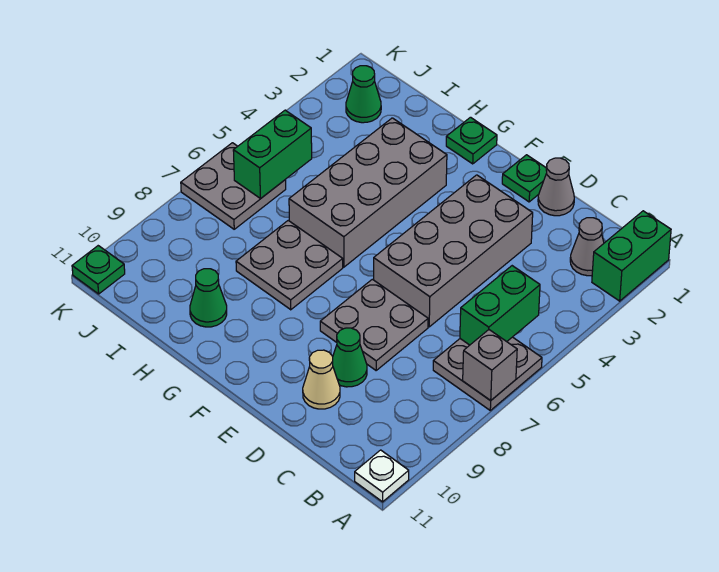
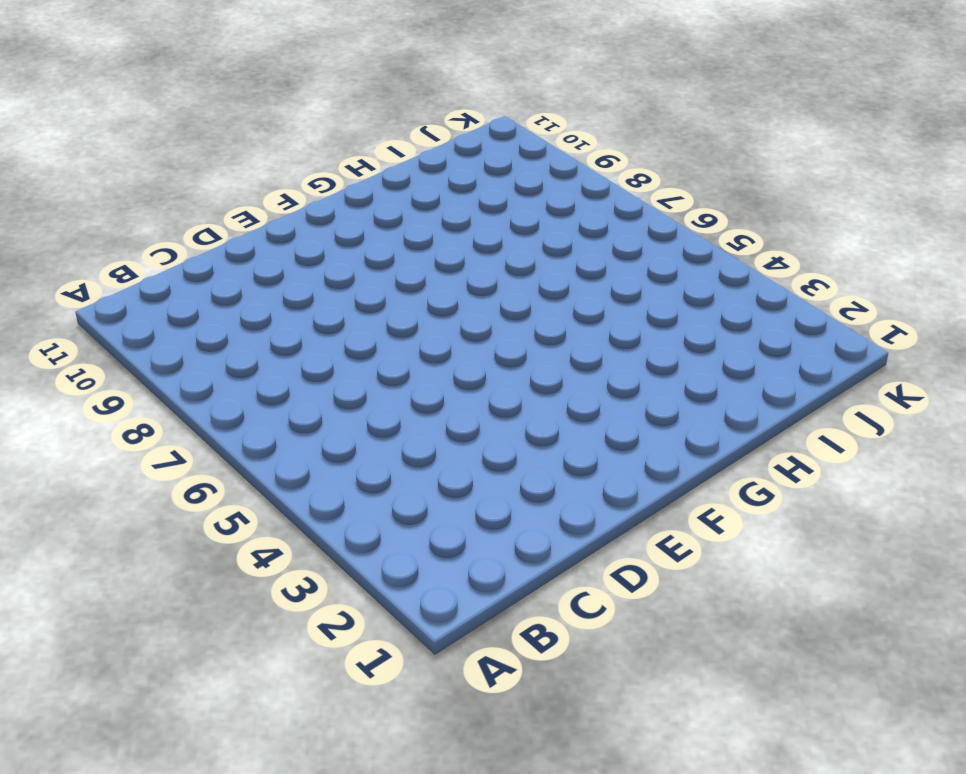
none -> green brick A1:A2 level 1
none -> grey plate A6:B7 level 1
none -> white plate A11 level 1

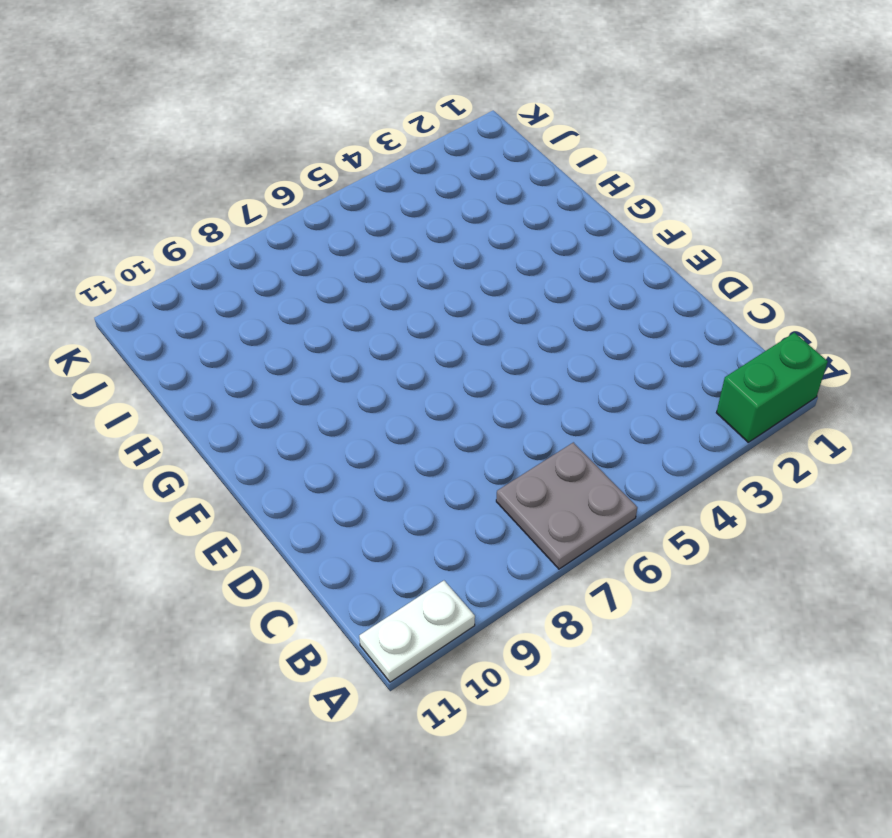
white plate A10:A11 level 1 -> white plate A11 level 1
none -> grey cone B2 level 1
none -> grey cone D1 level 1
none -> grey brick D3:E6 level 1

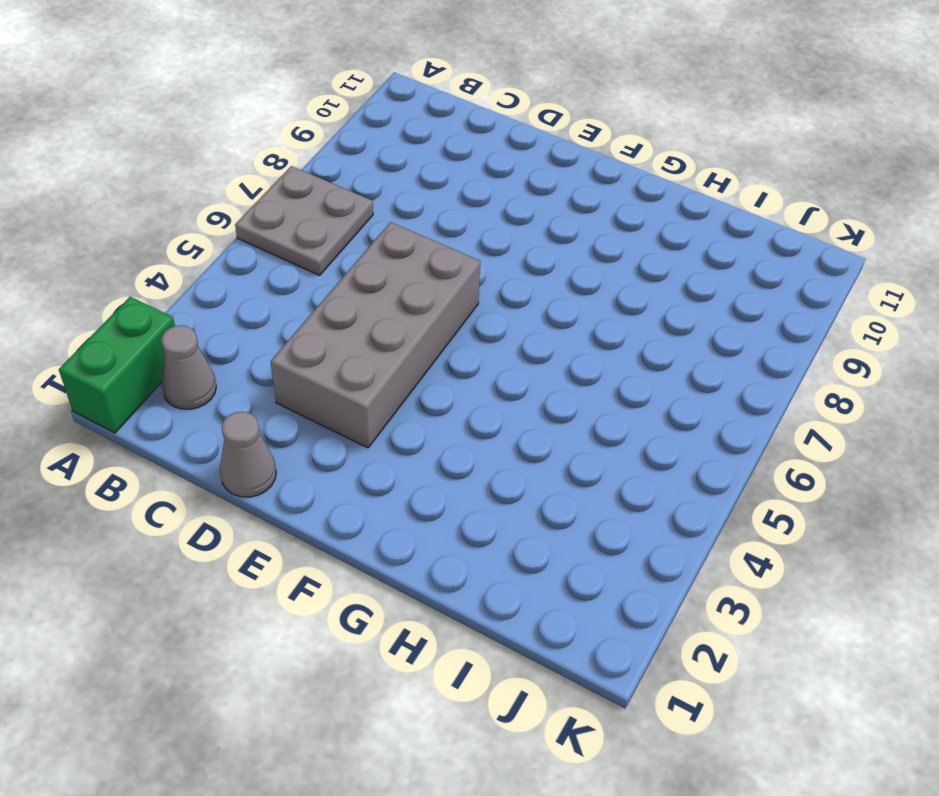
none -> white plate A11 level 1
none -> grey plate D7:E8 level 1
none -> green cone D9 level 1

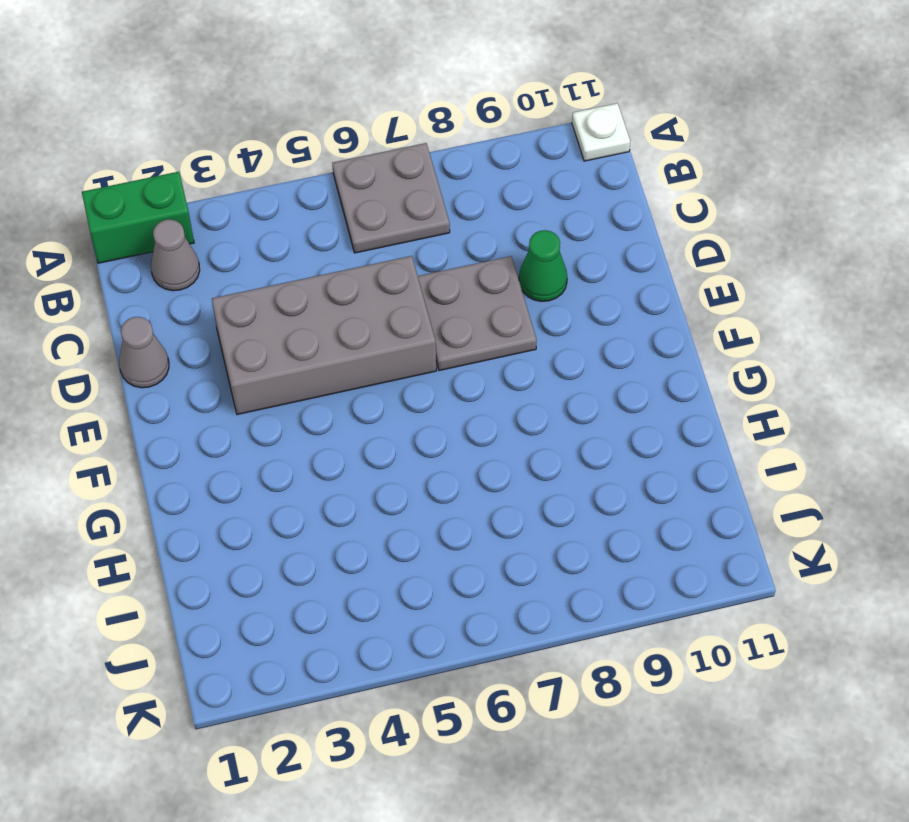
none -> tan cone D10 level 1
none -> green plate E1 level 1
none -> green plate G1 level 1

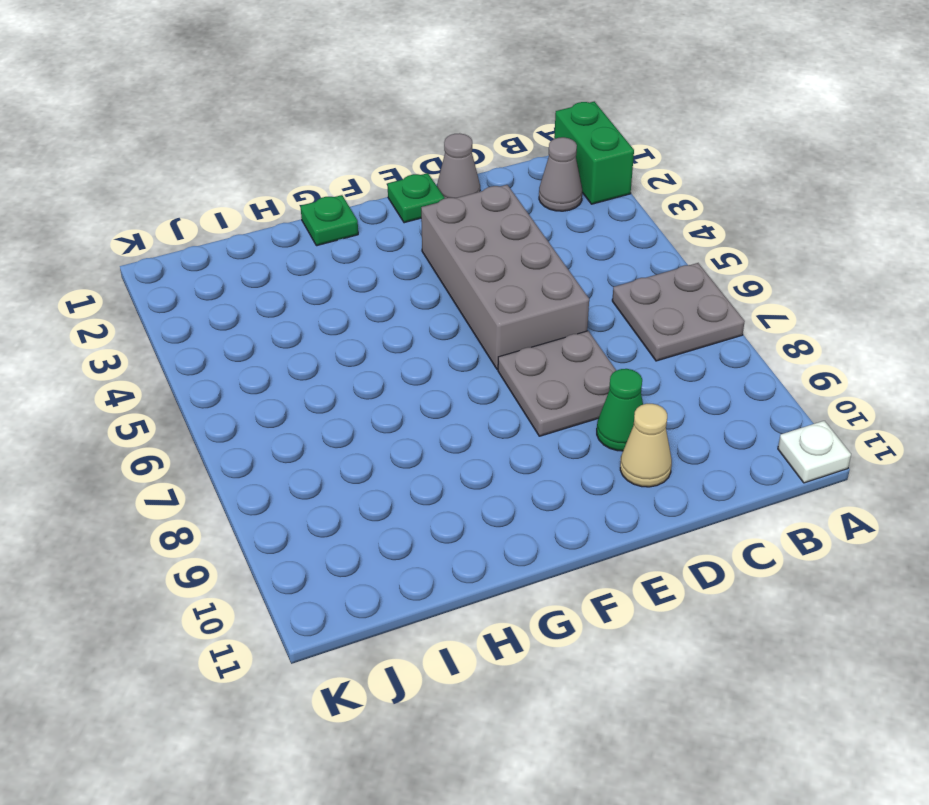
none -> grey brick G3:H6 level 1
none -> grey plate G7:H8 level 1
none -> green cone H10 level 1

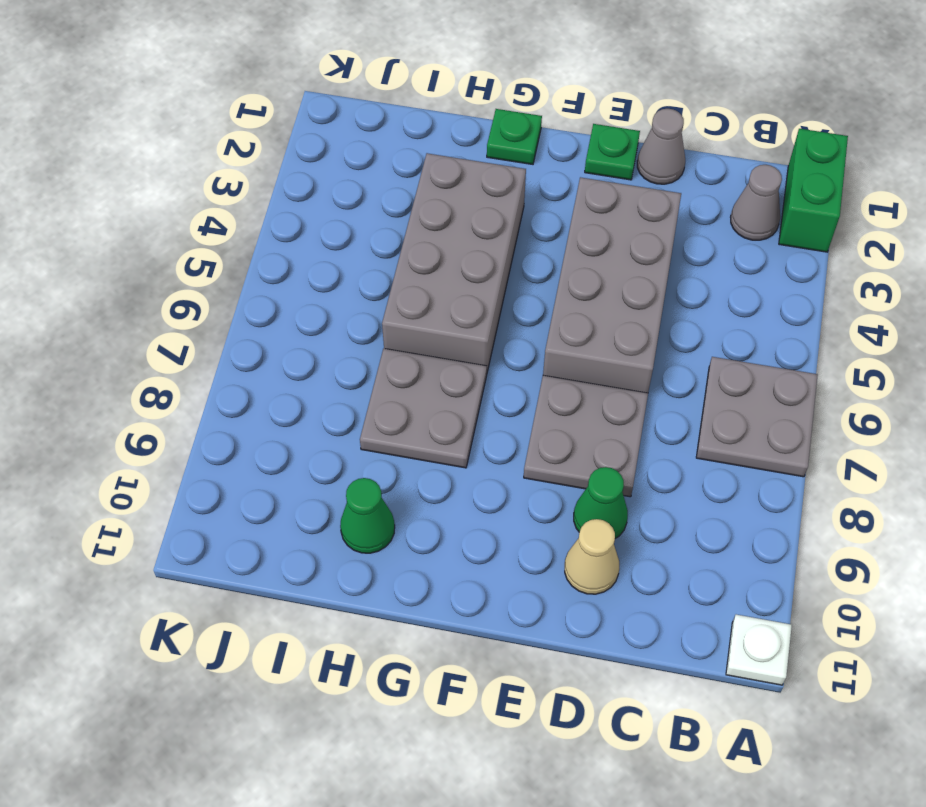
none -> green cone J2 level 1
none -> grey plate J6:K7 level 1
none -> green plate K11 level 1

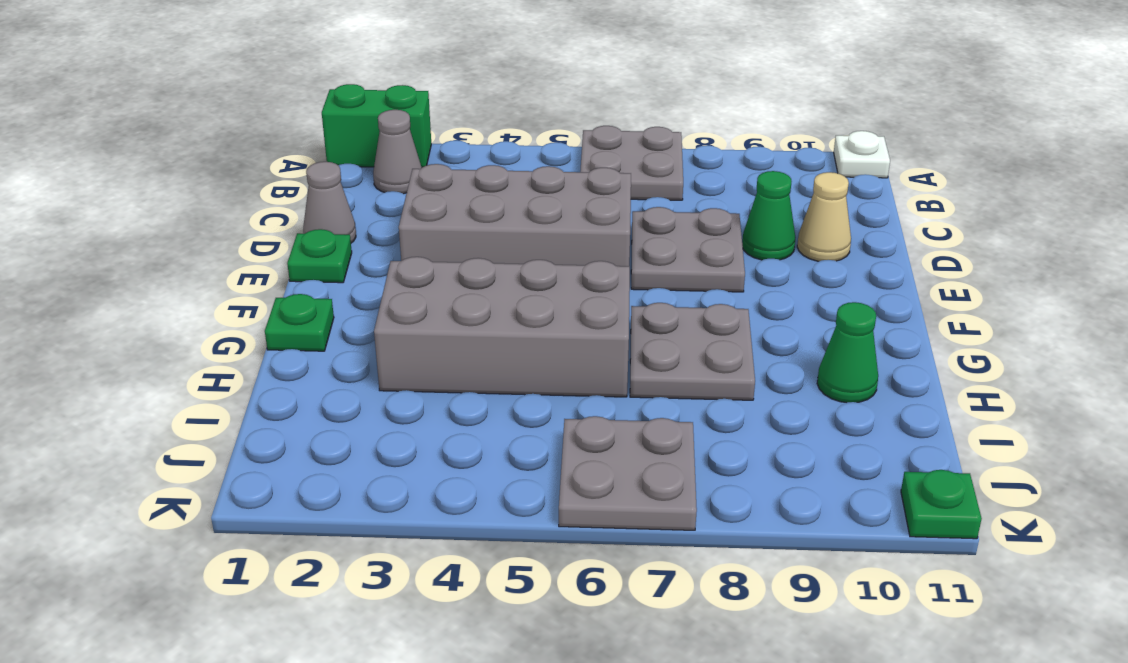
none -> green cone J2 level 1
none -> grey brick A7 level 2
none -> green brick B5:B6 level 2

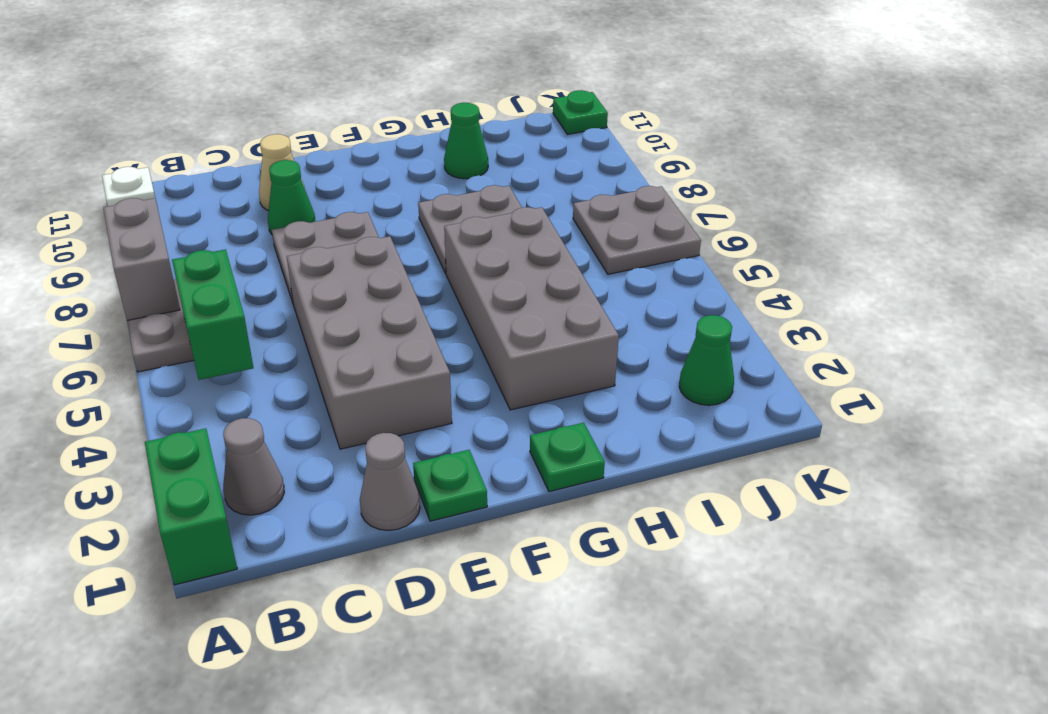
grey brick A7:A8 level 2 -> grey brick A7 level 2
none -> green brick J5:J6 level 2

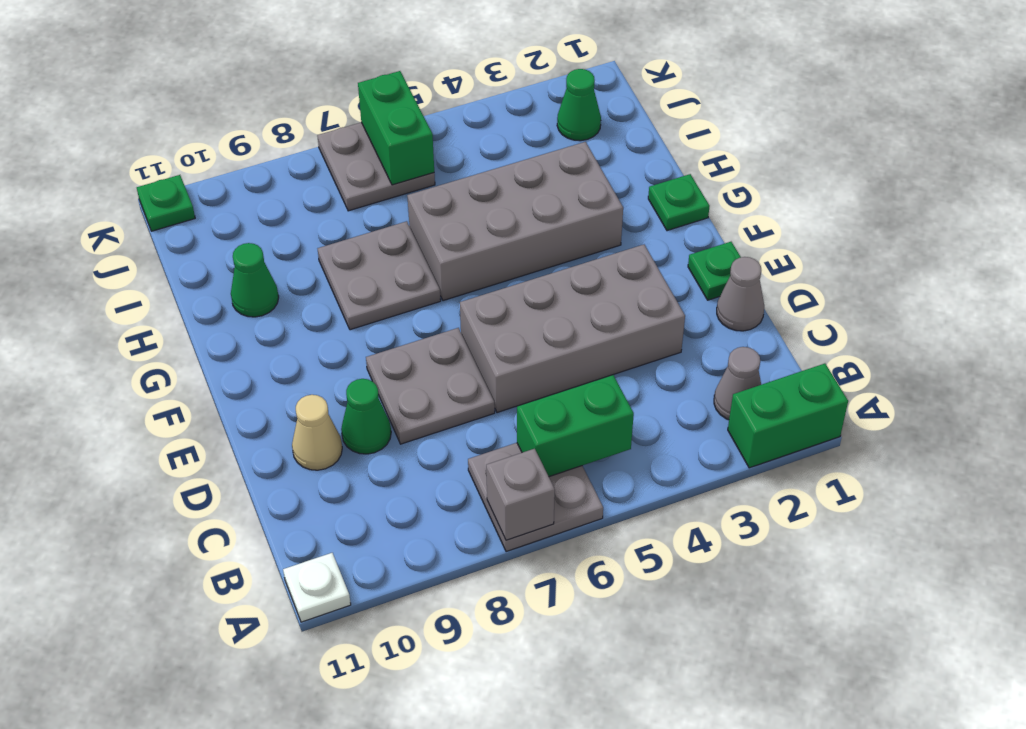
green brick J6:K6 level 2 -> green brick J5:J6 level 2

